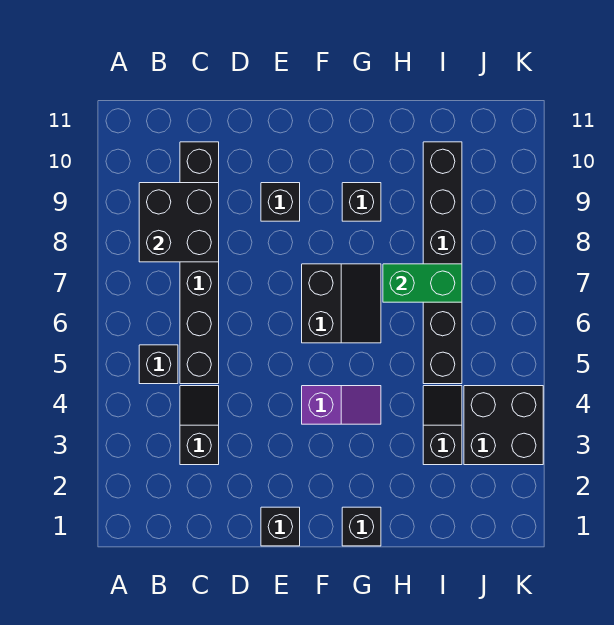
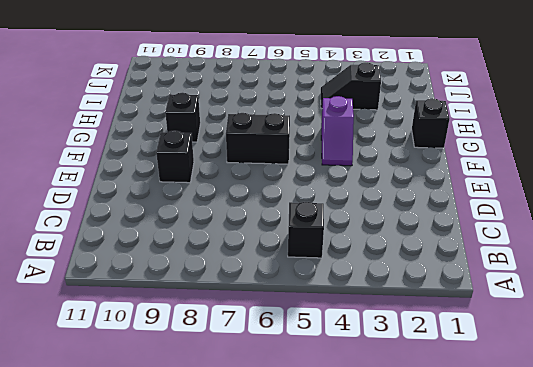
purple slope F4:G4 level 1 top G -> purple slope F4:G4 level 1 top F
none -> black slope C3:C4 level 1 top 3
none -> black brick C5:C10 level 1
none -> black brick E1 level 1

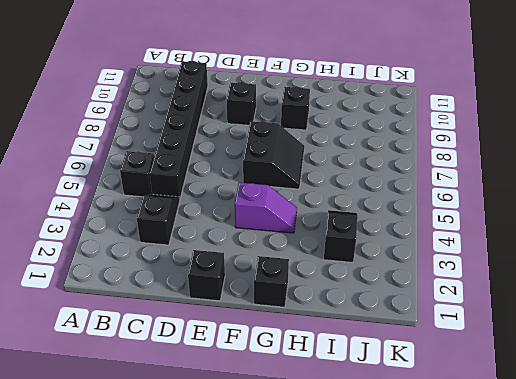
none -> black brick I5:I10 level 1
none -> black brick J3:K4 level 1
none -> black brick B8:C9 level 2

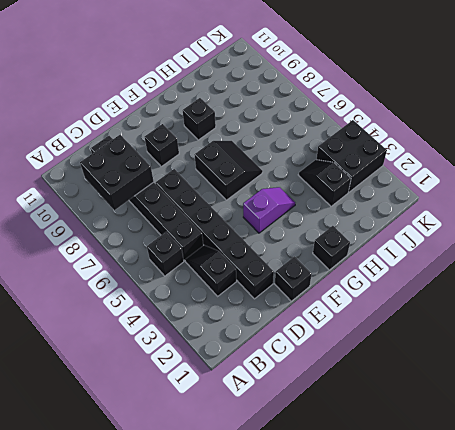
black brick D2:D7 level 1 -> black brick I5:I10 level 1
none -> green brick H7:I7 level 2

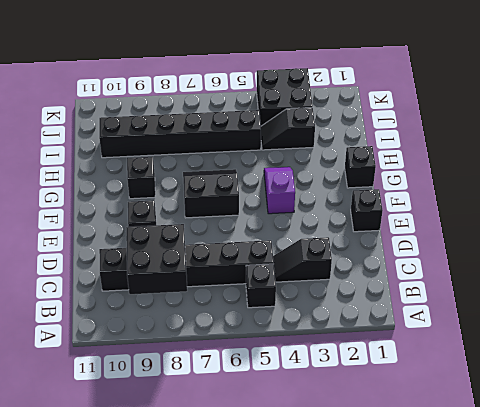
none -> green brick H7:I7 level 2

